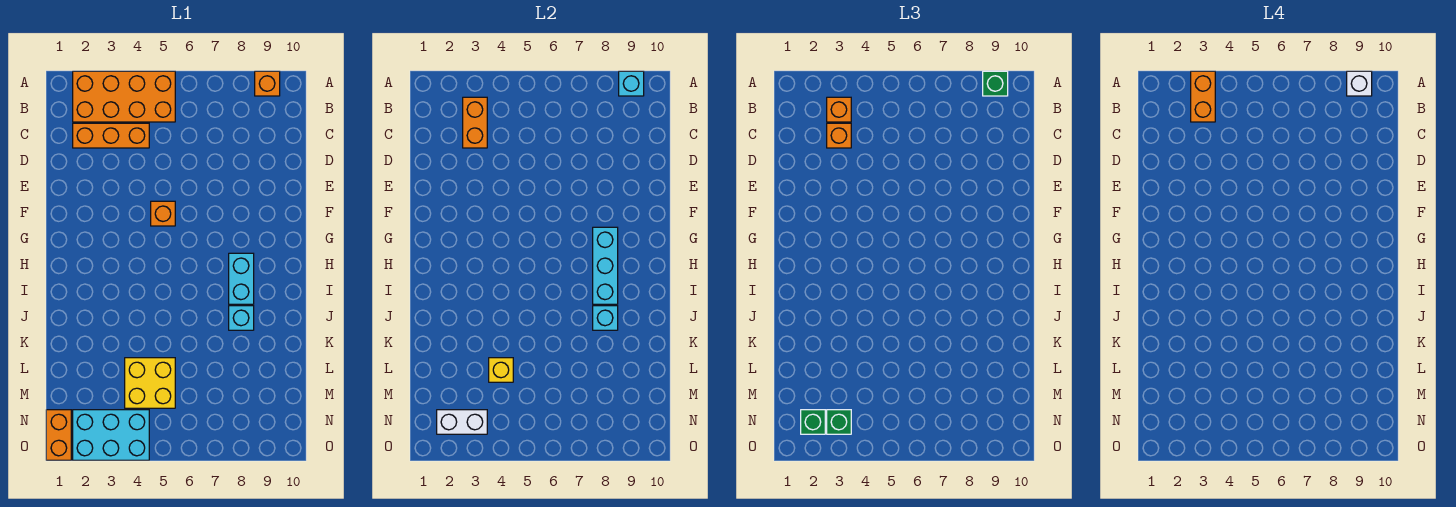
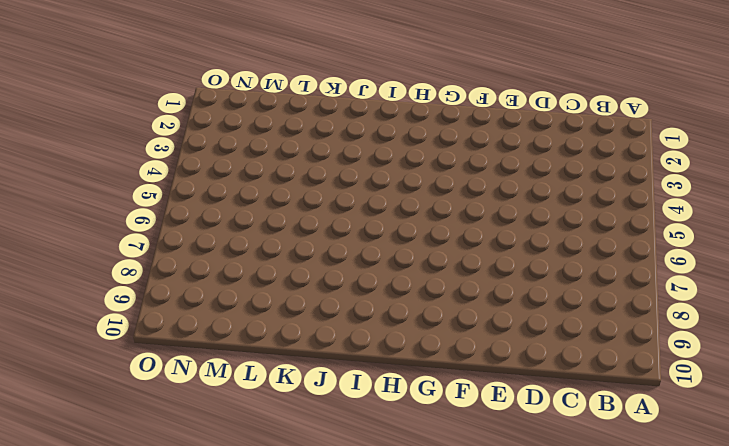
none -> orange brick A2:B5 level 1
none -> orange brick A9 level 1
none -> orange brick C2:C4 level 1

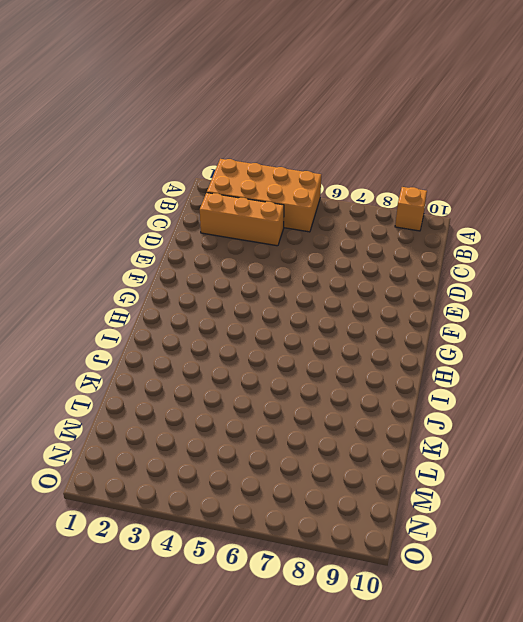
none -> orange brick F5 level 1
none -> cyan brick H8:I8 level 1
none -> cyan brick J8 level 1

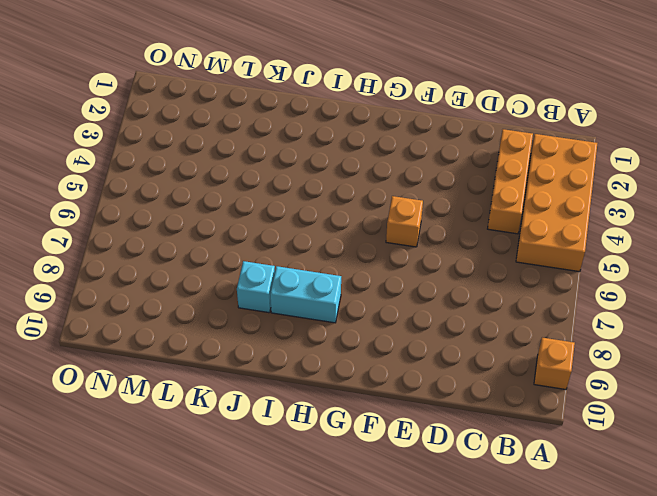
none -> yellow brick L4:M5 level 1
none -> orange brick N1:O1 level 1
none -> cyan brick N2:O4 level 1

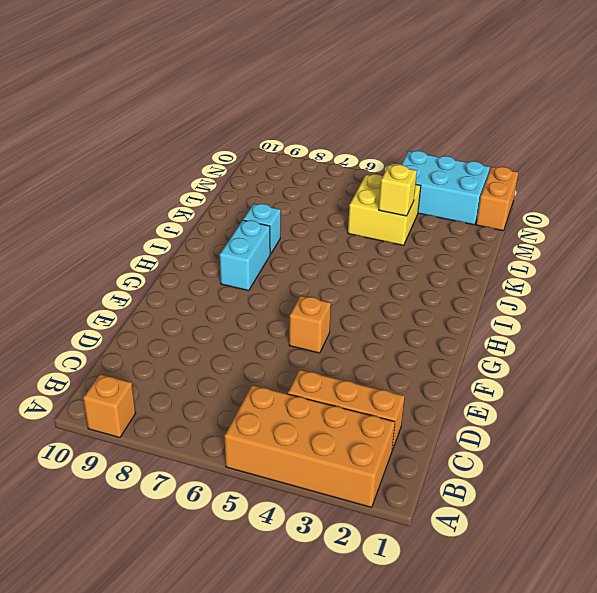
none -> cyan brick A9 level 2
none -> orange brick B3:C3 level 2
none -> cyan brick G8:I8 level 2

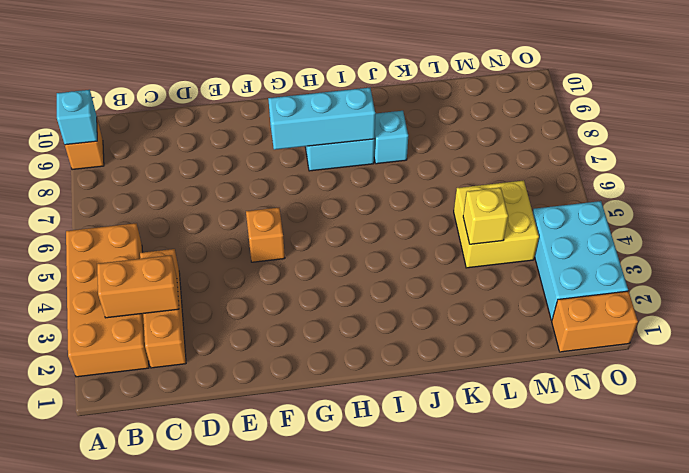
none -> cyan brick J8 level 2
none -> white brick N2:N3 level 2
none -> green brick A9 level 3

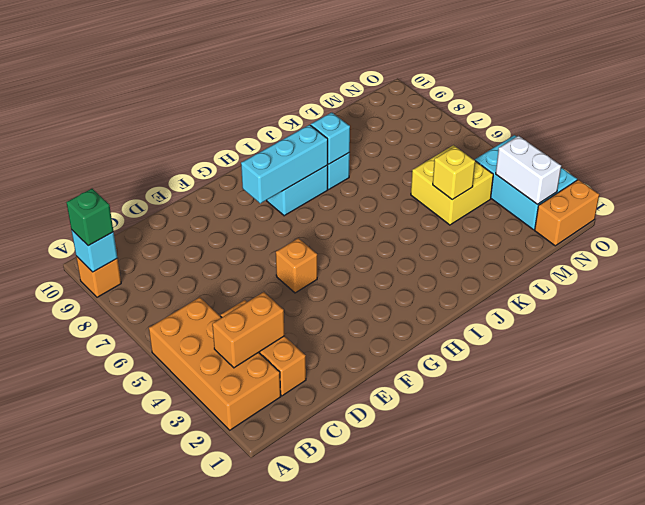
none -> orange brick B3 level 3
none -> orange brick C3 level 3
none -> green brick N2 level 3

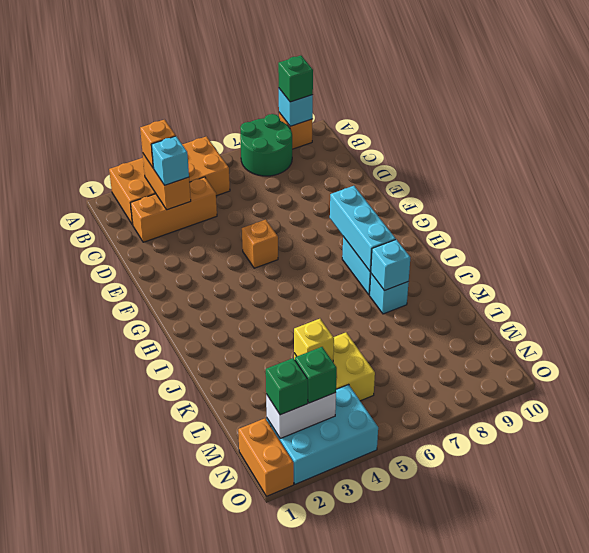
green round brick A7:B8 level 1 -> none
cyan brick C3 level 3 -> orange brick C3 level 3
none -> orange brick A3:B3 level 4
none -> white brick A9 level 4

